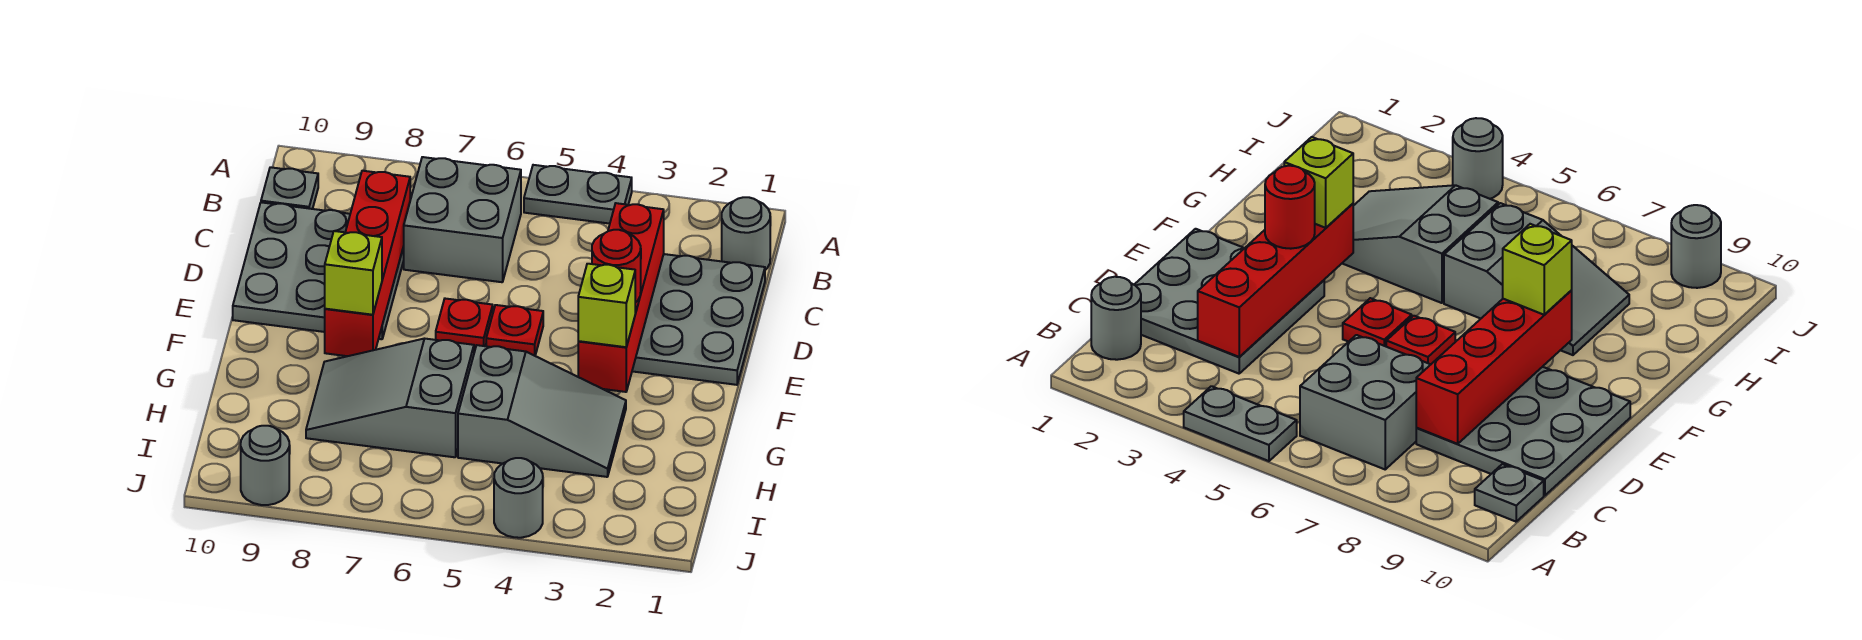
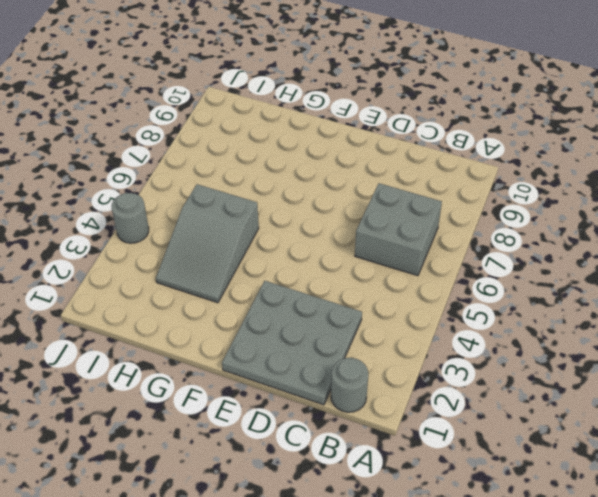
none -> grey plate A4:A5 level 1
none -> grey plate B10 level 1
none -> grey plate C8:E10 level 1

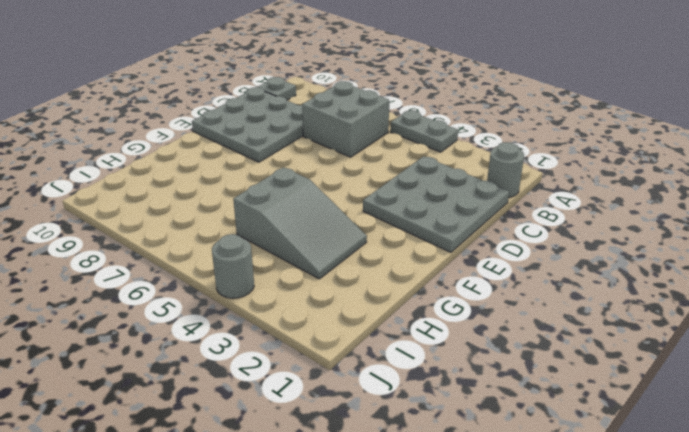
none -> red plate E5 level 1
none -> red plate E6 level 1
none -> grey slope G6:H8 level 1 top 6

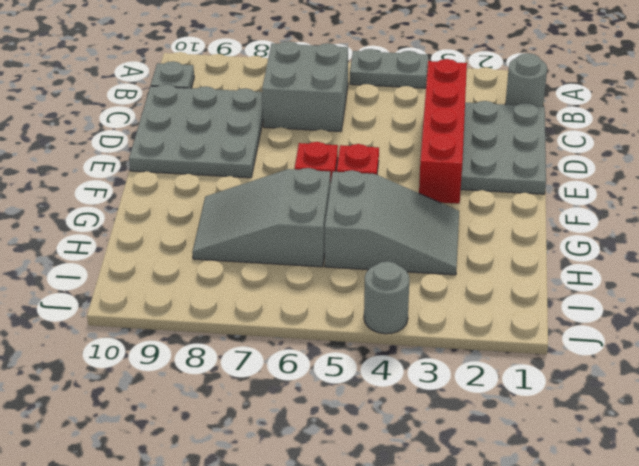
none -> grey round brick J9 level 1
none -> red brick C8:F8 level 2
none -> red round brick E3 level 3

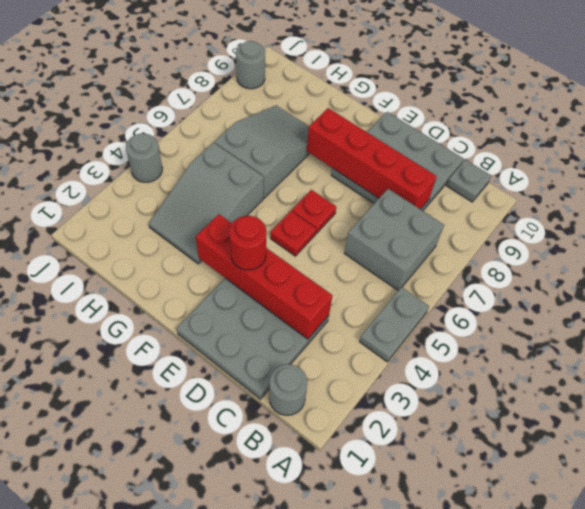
none -> lime brick F3 level 3
none -> lime brick F8 level 3

